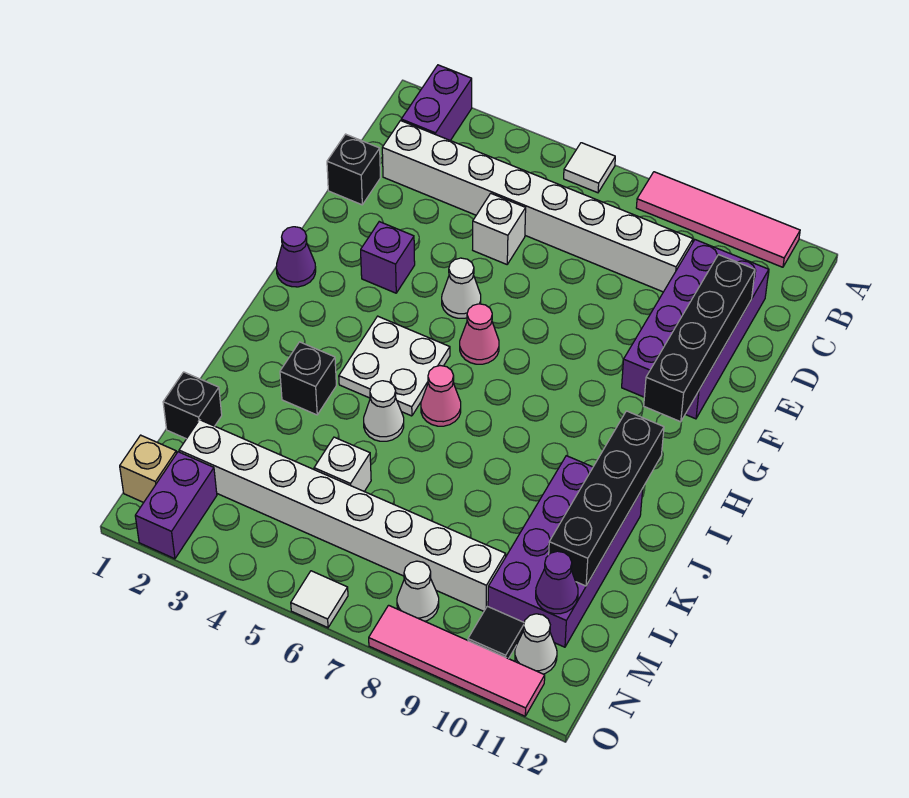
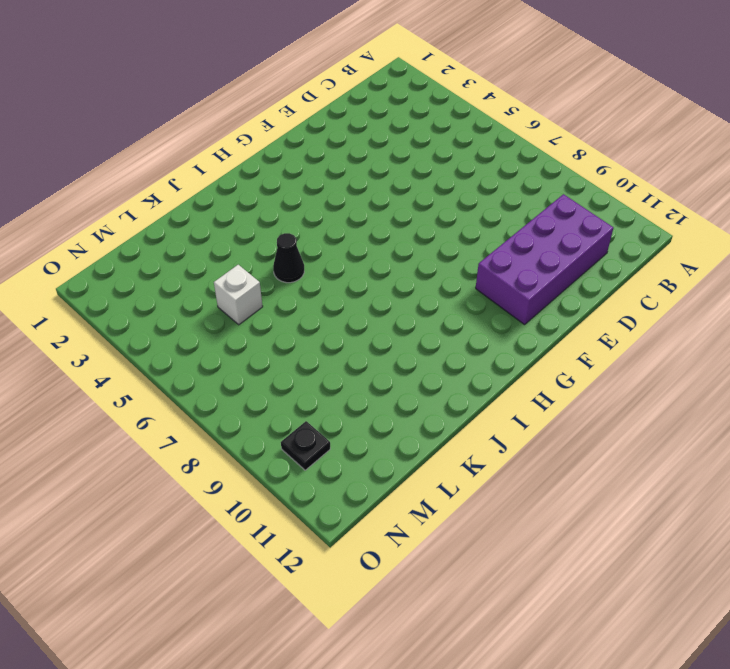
black cone J5 level 1 -> white cone J5 level 1
black plate N10 level 1 -> black tile N10 level 1
none -> purple brick A2:B2 level 1
none -> white tile A6 level 1
none -> pink tile A8:A11 level 1

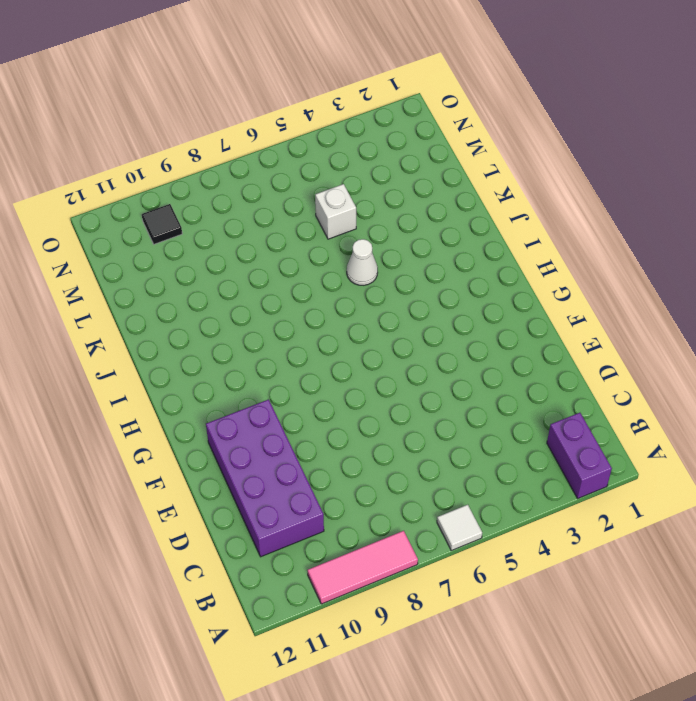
pink tile A8:A10 level 1 -> pink tile A8:A11 level 1
none -> white brick C2:C9 level 1
none -> black brick D1 level 1
none -> white brick D5 level 1

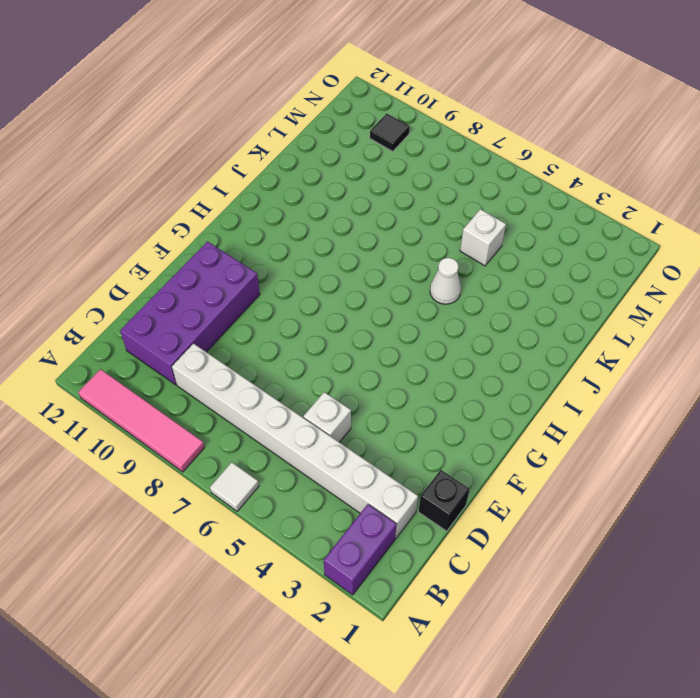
none -> purple brick F3 level 1
none -> white cone F5 level 1
none -> purple cone G1 level 1

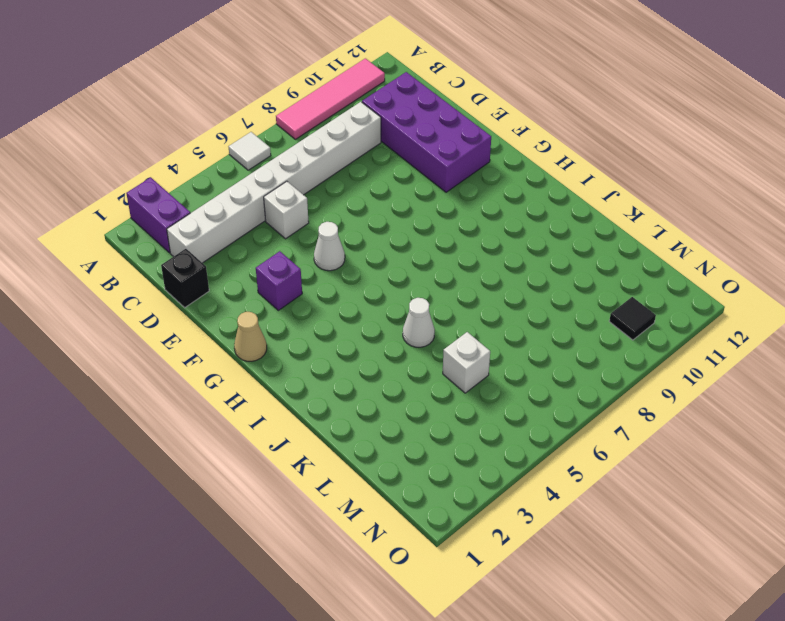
tan cone G1 level 1 -> purple cone G1 level 1
none -> pink cone G6 level 1
none -> white plate H4:I5 level 1
none -> pink cone I6 level 1

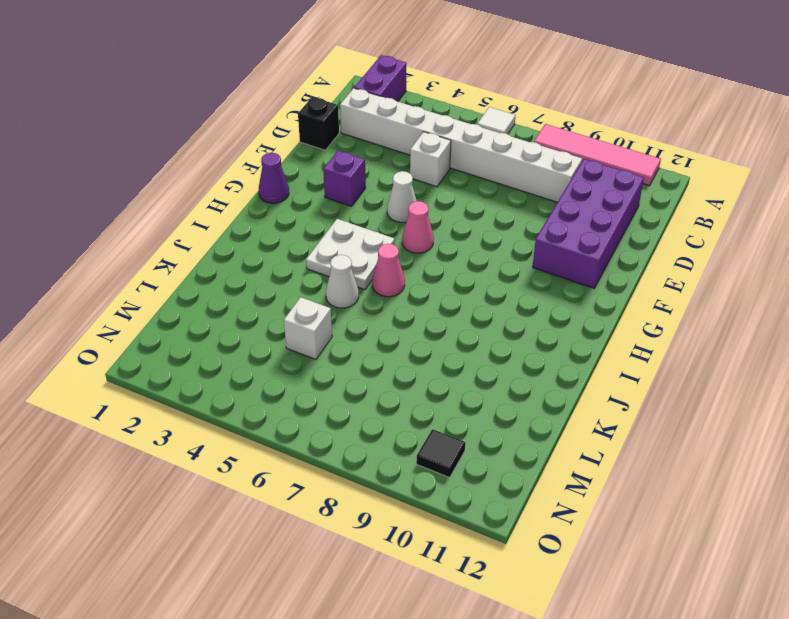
none -> black brick J3 level 1
none -> purple brick J10:M11 level 1
none -> black brick L1 level 1

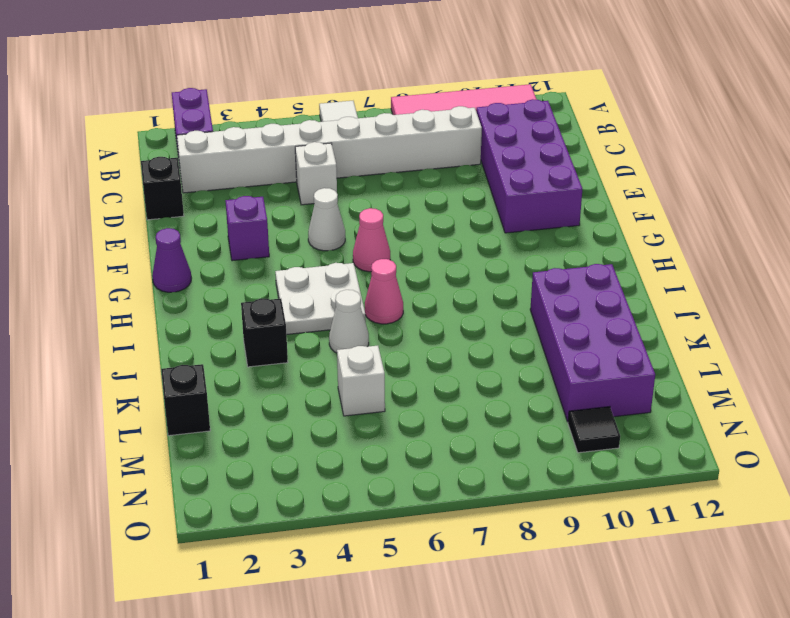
none -> white brick M2:M9 level 1
none -> tan brick N1 level 1
none -> purple brick N2:O2 level 1

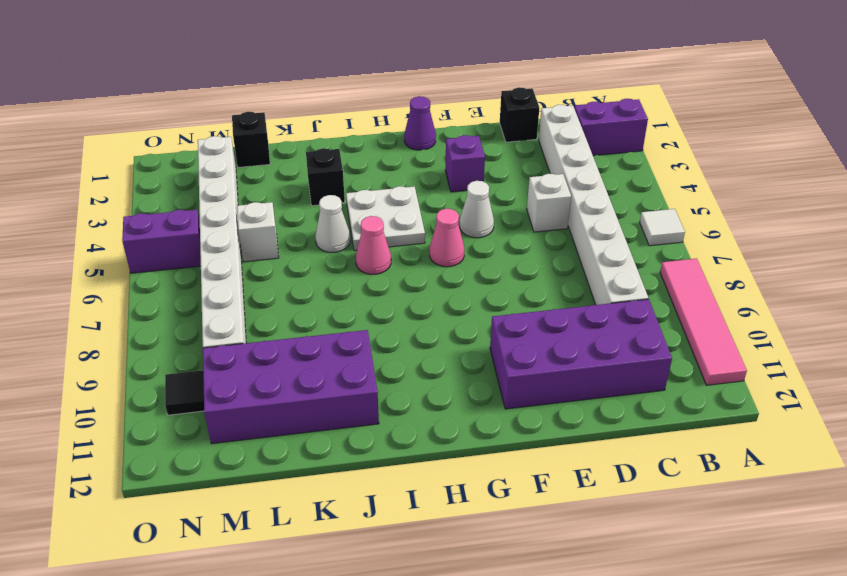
purple brick N5:O5 level 1 -> purple brick N2:O2 level 1
none -> tan brick N1 level 1
none -> white cone N8 level 1
none -> white cone N11 level 1

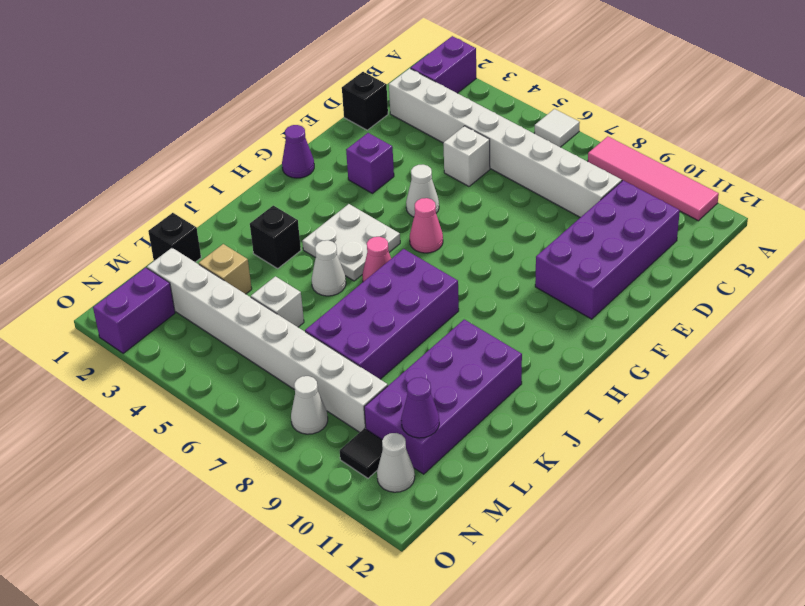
purple brick I7:L8 level 1 -> none
tan brick L3 level 1 -> tan brick N1 level 1
none -> white tile O6 level 1
none -> pink tile O8:O11 level 1
none -> black brick D11:G11 level 2

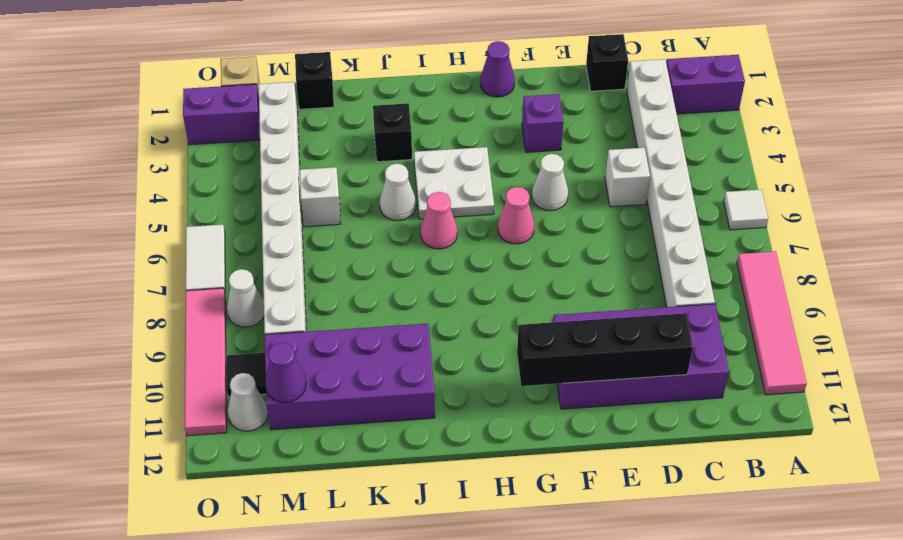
white tile O6:O7 level 1 -> white tile O6 level 1
none -> black brick I11:L11 level 2

